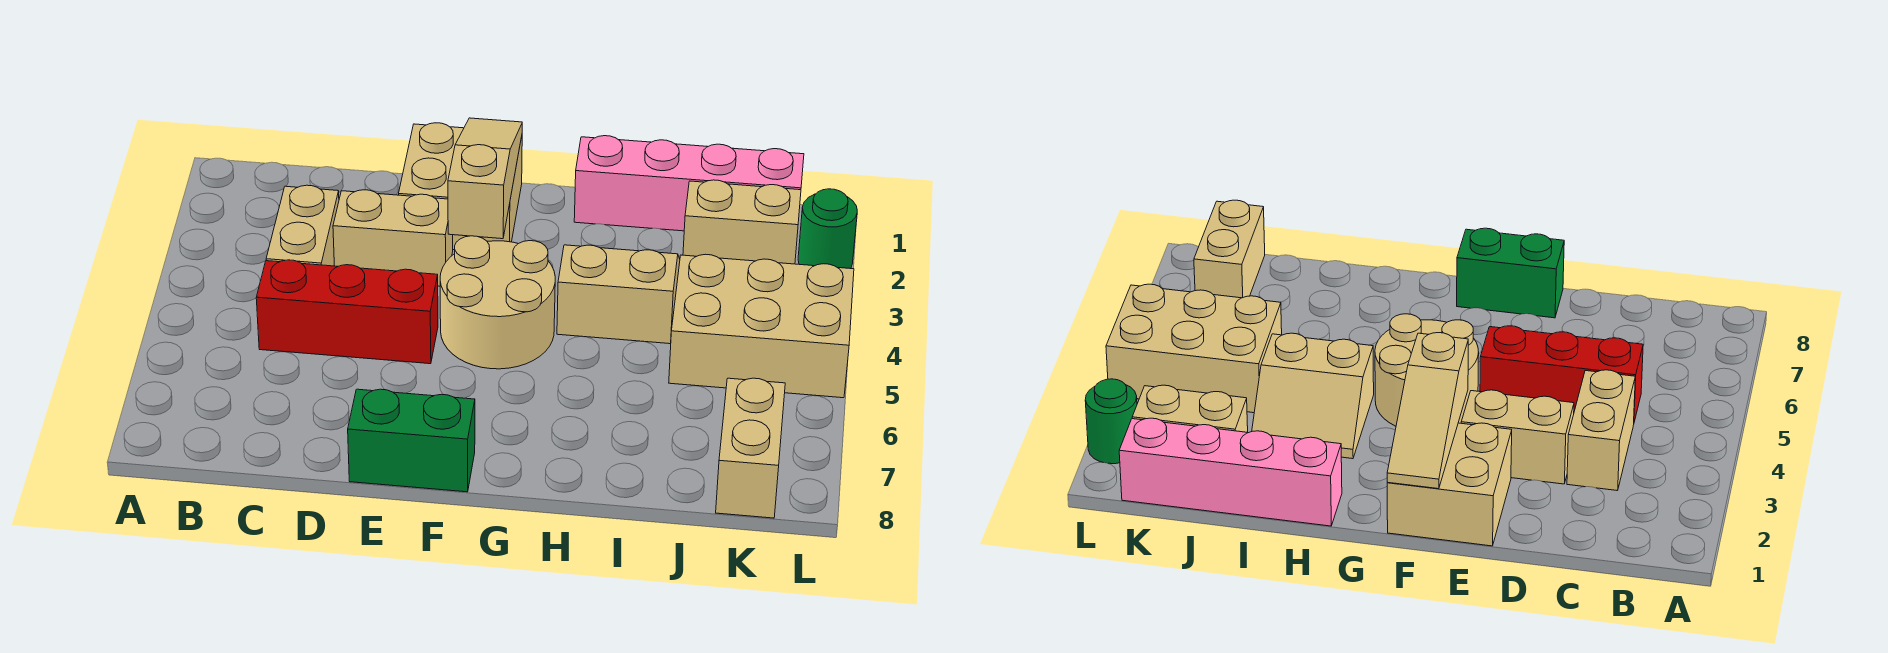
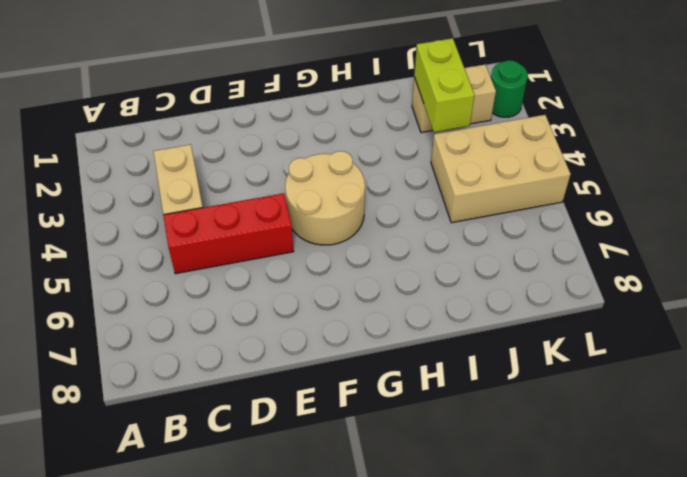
lime brick J2:J3 level 2 -> none
none -> tan brick D3:E3 level 1
none -> tan brick E1:F2 level 1
none -> green brick E8:F8 level 1

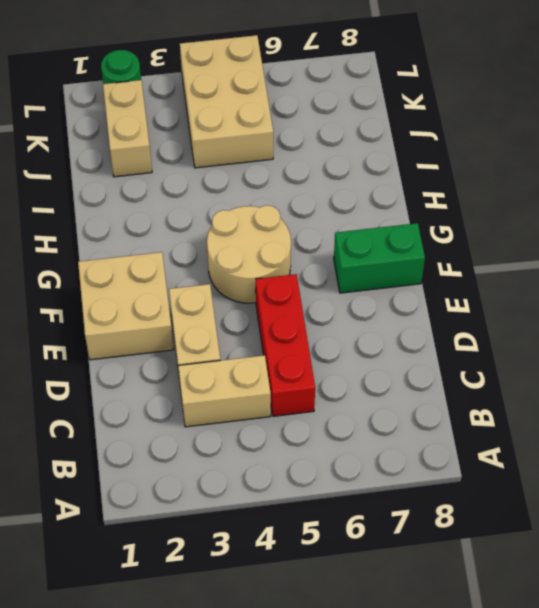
green brick F7:F8 level 1 -> green brick E8:F8 level 1
none -> pink brick H1:K1 level 1
none -> tan slope H3:I4 level 1 top 4
none -> tan brick K7:K8 level 1

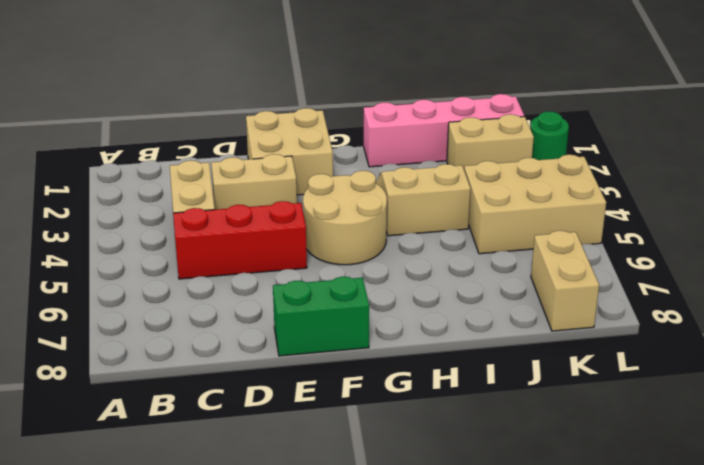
none -> tan slope F1:F3 level 2 top 3

